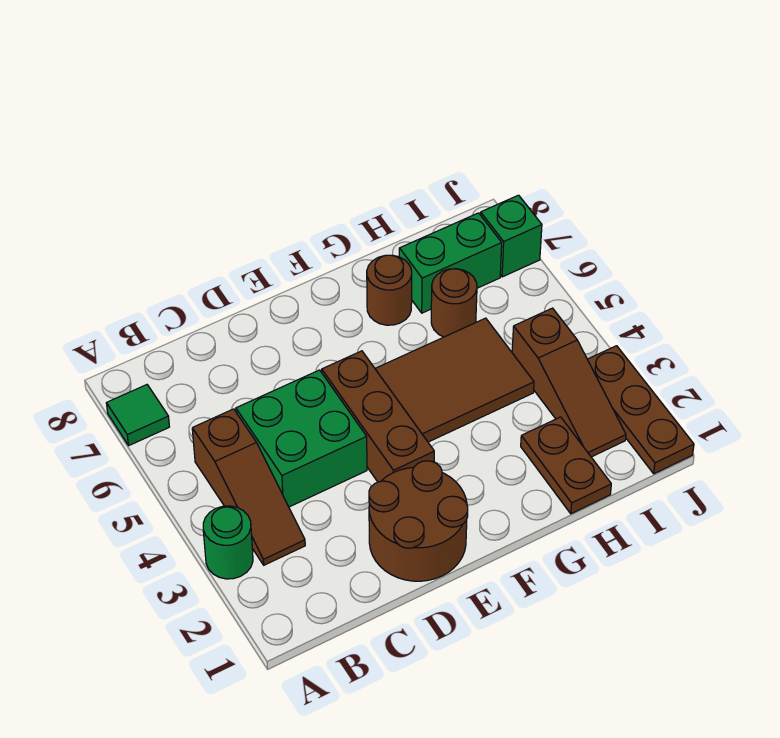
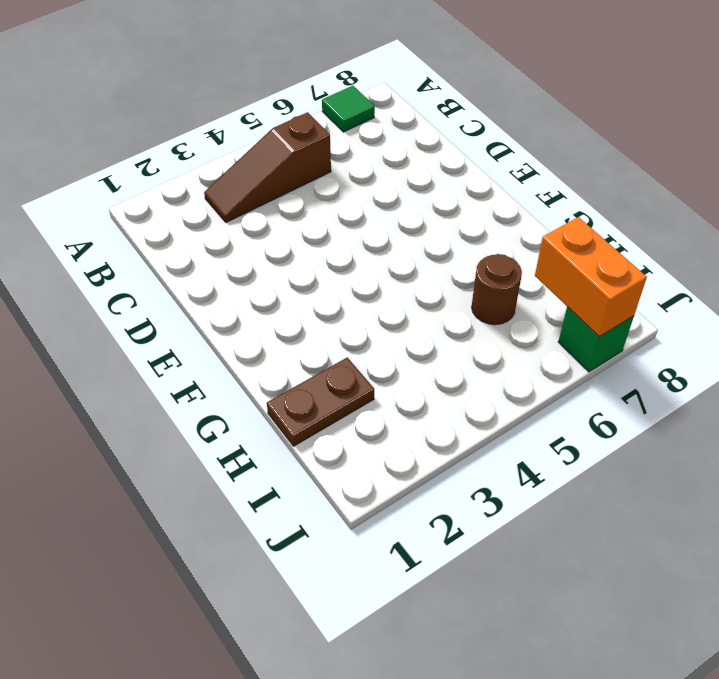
orange brick I7:J7 level 2 -> none
none -> green round brick A3 level 1
none -> green brick C4:D5 level 1
none -> brown round brick D1:E2 level 1

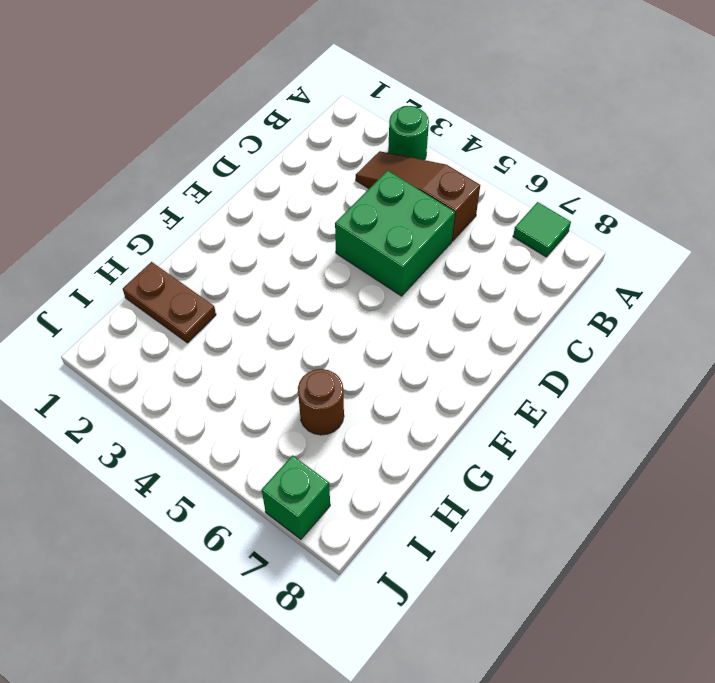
none -> brown round brick D1:E2 level 1
none -> brown brick E3:E5 level 1
none -> brown tile F4:H5 level 1

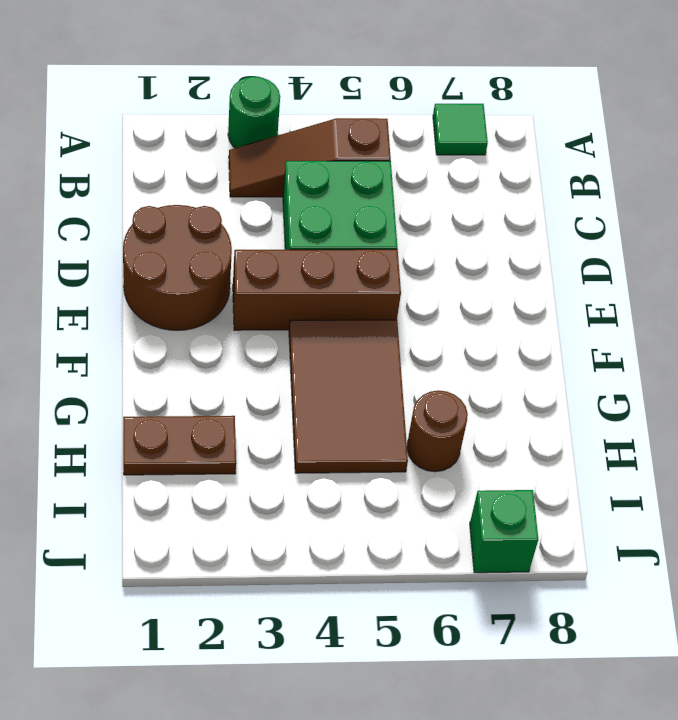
none -> brown round brick G7 level 1
none -> green brick H7:I7 level 1
none -> brown slope I2:I4 level 1 top 4

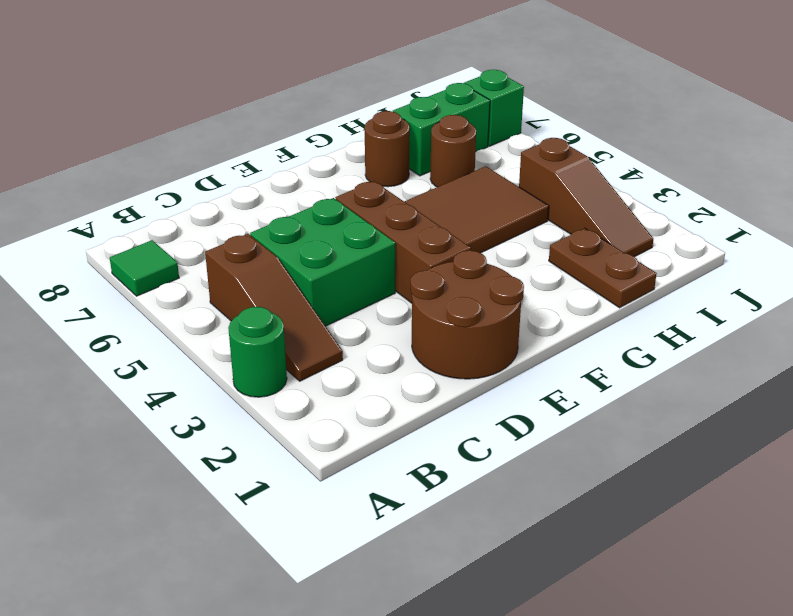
none -> brown plate J1:J3 level 1

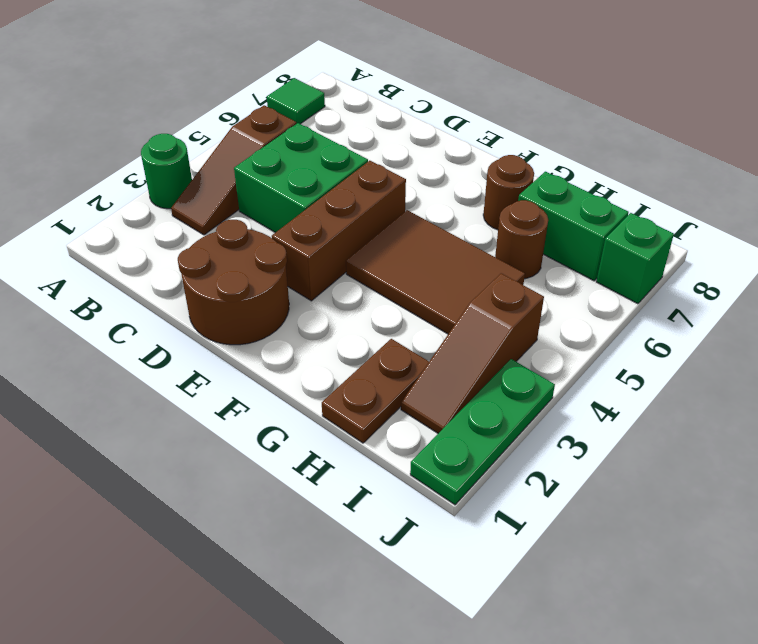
green plate J1:J3 level 1 -> brown plate J1:J3 level 1

